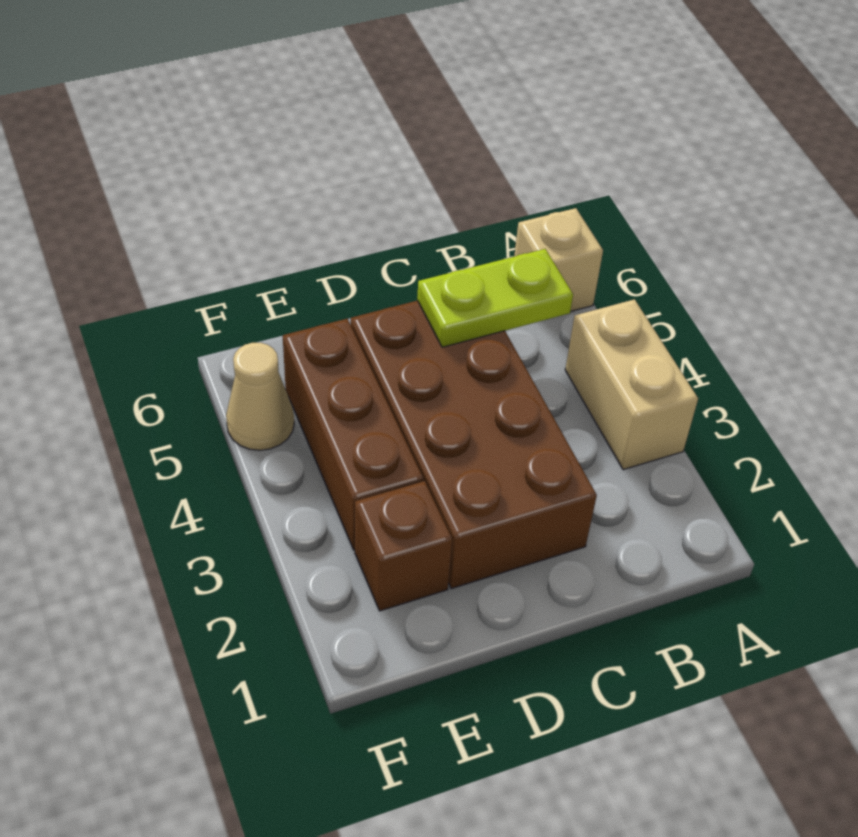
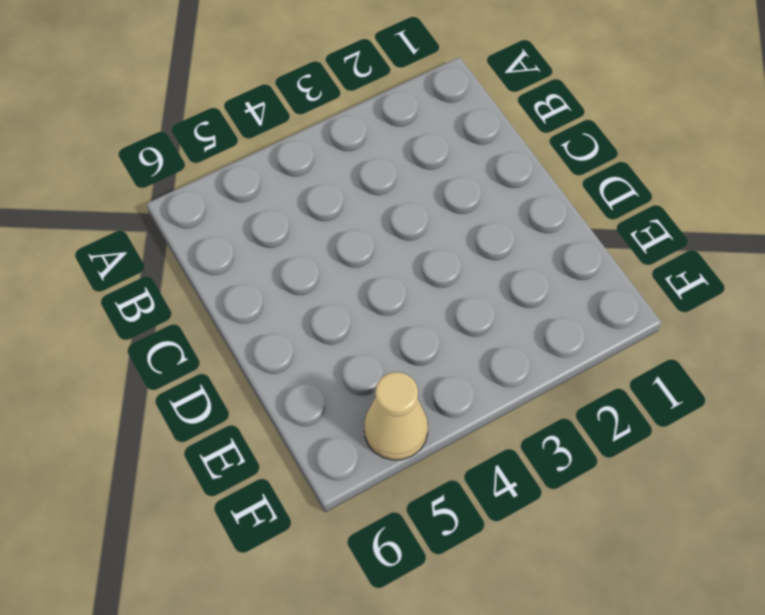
none -> tan brick A3:A4 level 1
none -> tan brick A6 level 1

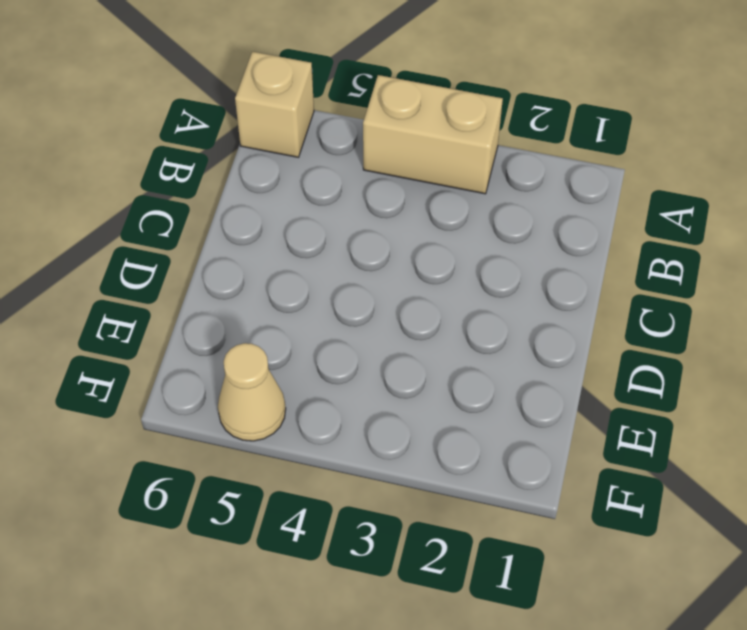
none -> brown brick C2:D5 level 1
none -> brown brick E2 level 1

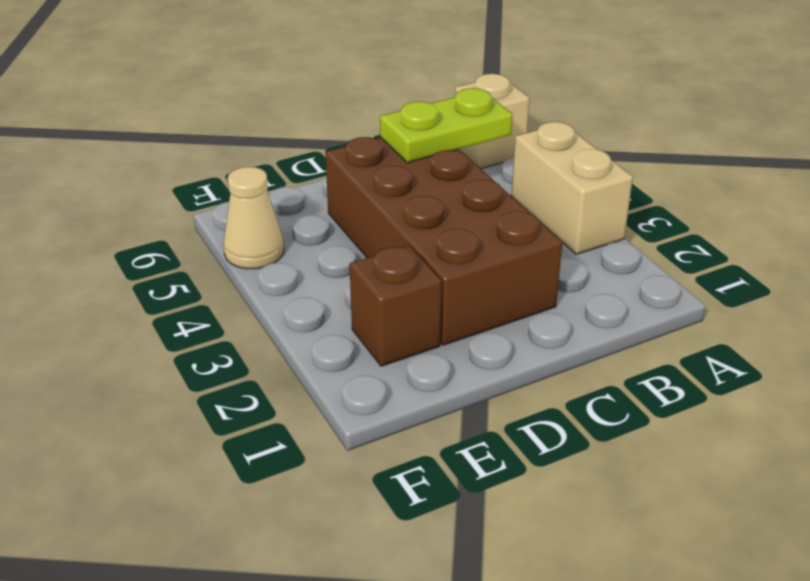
none -> brown brick E3:E5 level 1

